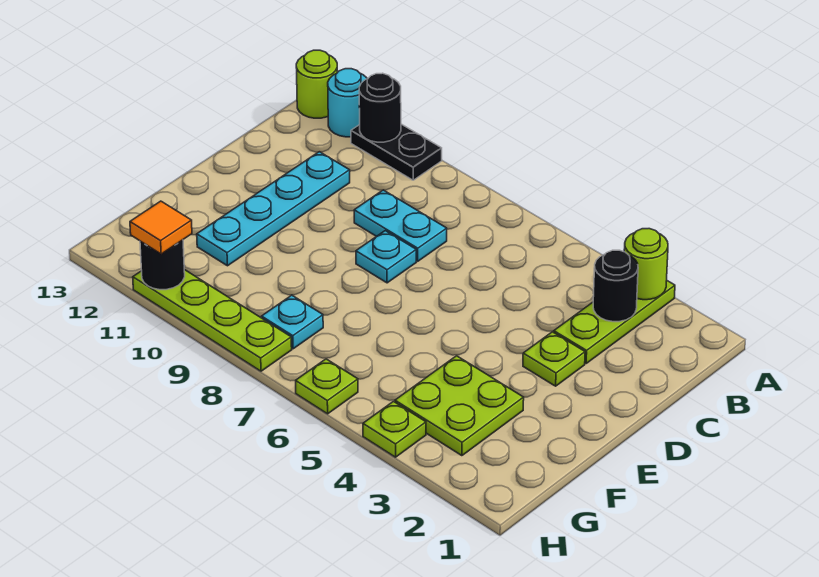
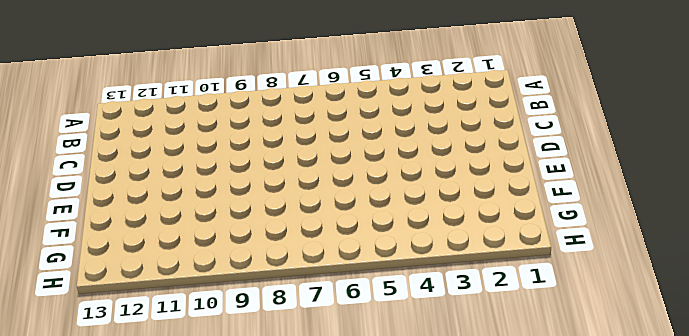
none -> lime plate A3:C3 level 1
none -> black plate A10:A11 level 1
none -> cyan round brick A12 level 1

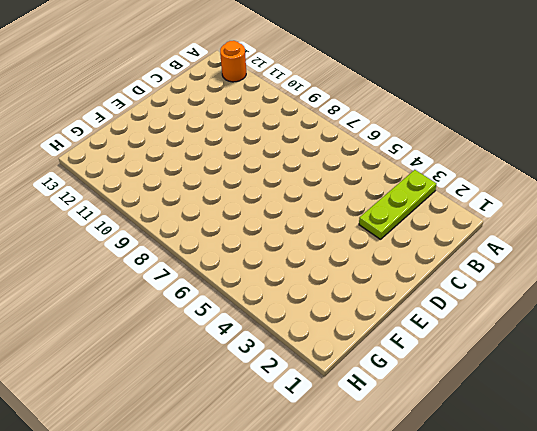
orange round brick A12 level 1 -> cyan round brick A12 level 1
none -> black plate A10:A11 level 1
none -> lime round brick A13 level 1
none -> cyan plate C8:C9 level 1

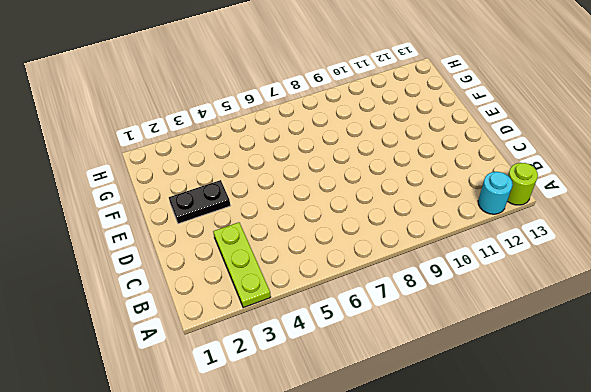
black plate E2:E3 level 1 -> black plate A10:A11 level 1
none -> cyan plate C8:C9 level 1
none -> cyan plate C11:F11 level 1
none -> lime plate D3 level 1

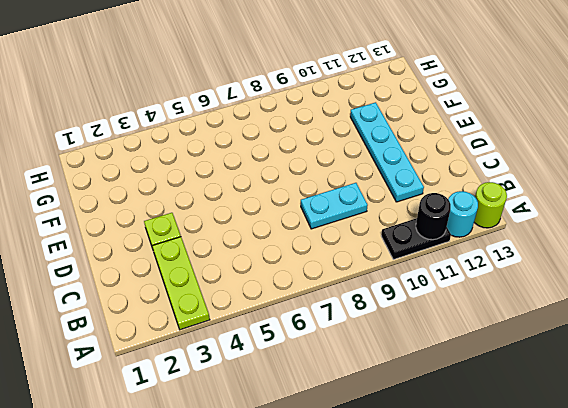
none -> cyan plate D8 level 1
none -> lime plate F3:G4 level 1
none -> cyan plate G8 level 1

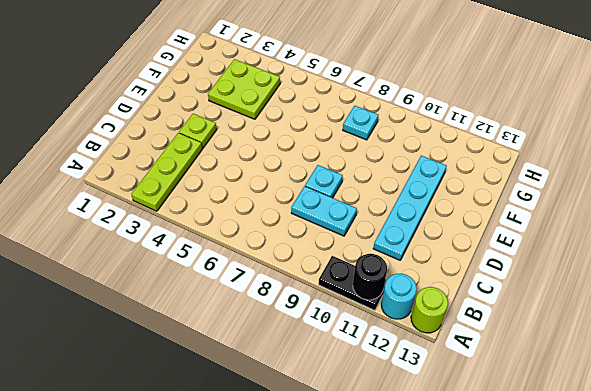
none -> lime plate H4 level 1
none -> lime plate H6 level 1
none -> lime plate H8:H11 level 1

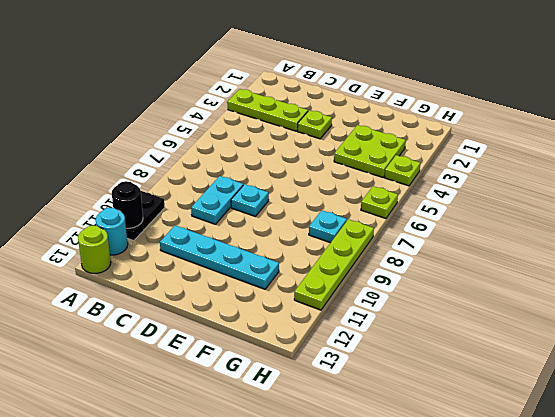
none -> lime round brick A3 level 2
none -> black round brick B3 level 2
none -> black round brick H11 level 2

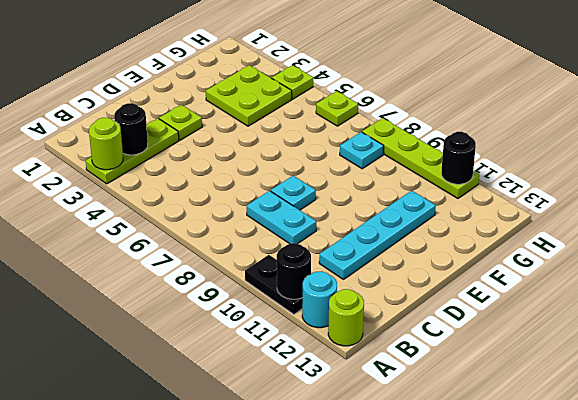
none -> orange tile H11 level 3

